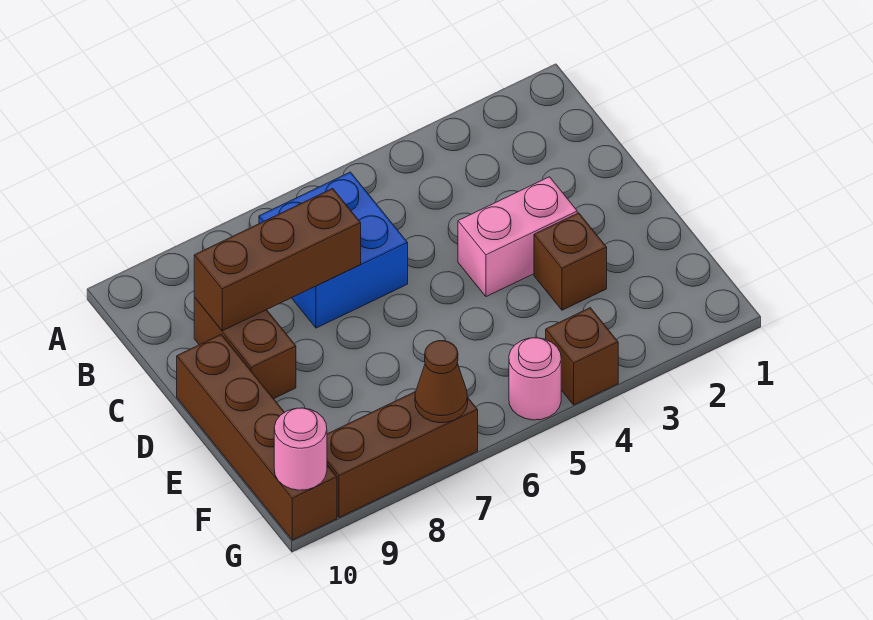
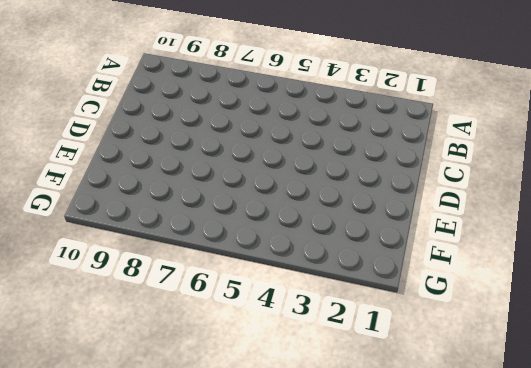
none -> blue brick B6:C7 level 1
none -> brown brick C9:D9 level 1

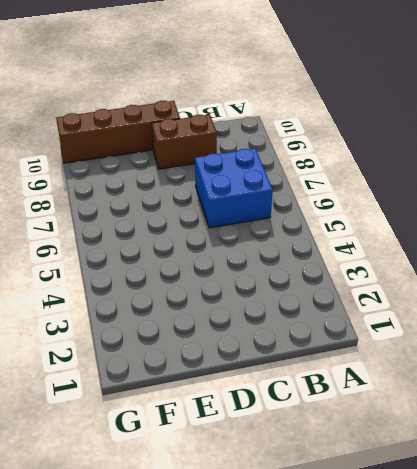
none -> pink brick D3:D4 level 1
none -> brown brick E3 level 1

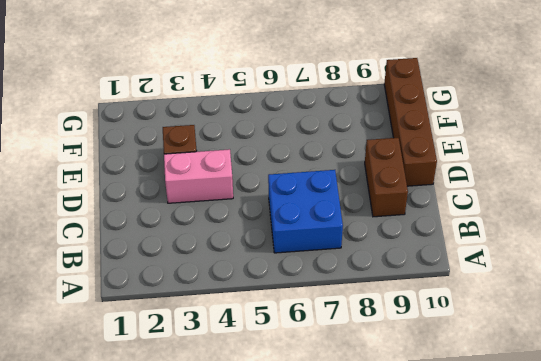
none -> brown brick G4 level 1
none -> pink round brick G5 level 1

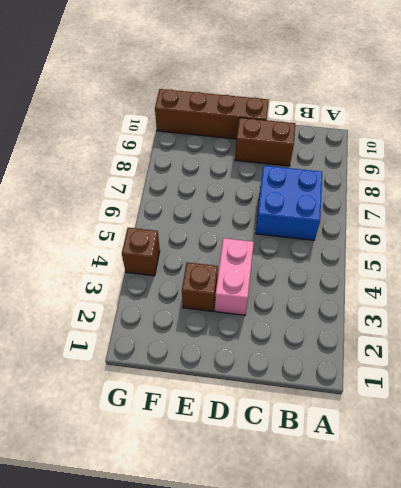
none -> pink round brick G5 level 1
none -> brown brick G7:G9 level 1

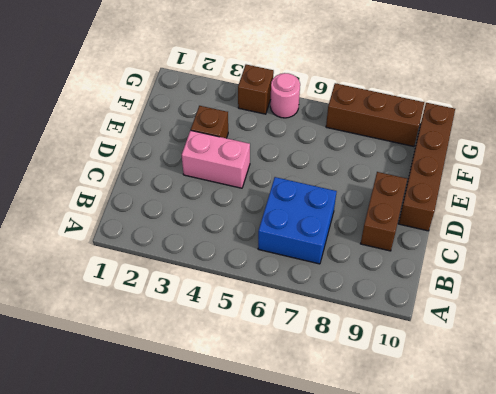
none -> brown brick C7:C9 level 2
none -> brown cone G7 level 2

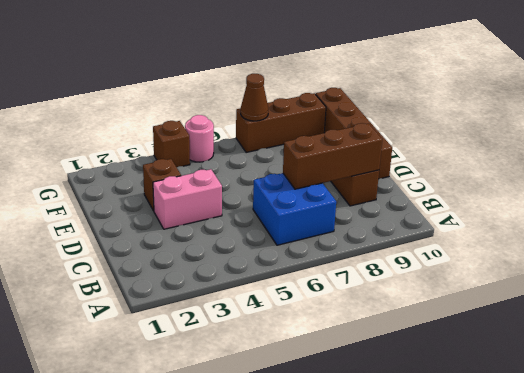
none -> pink round brick G10 level 2

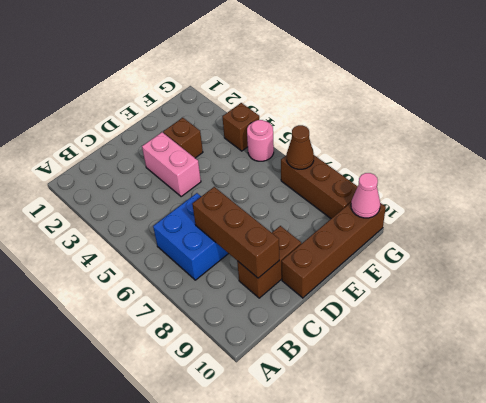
pink cone G10 level 2 -> pink round brick G10 level 2

